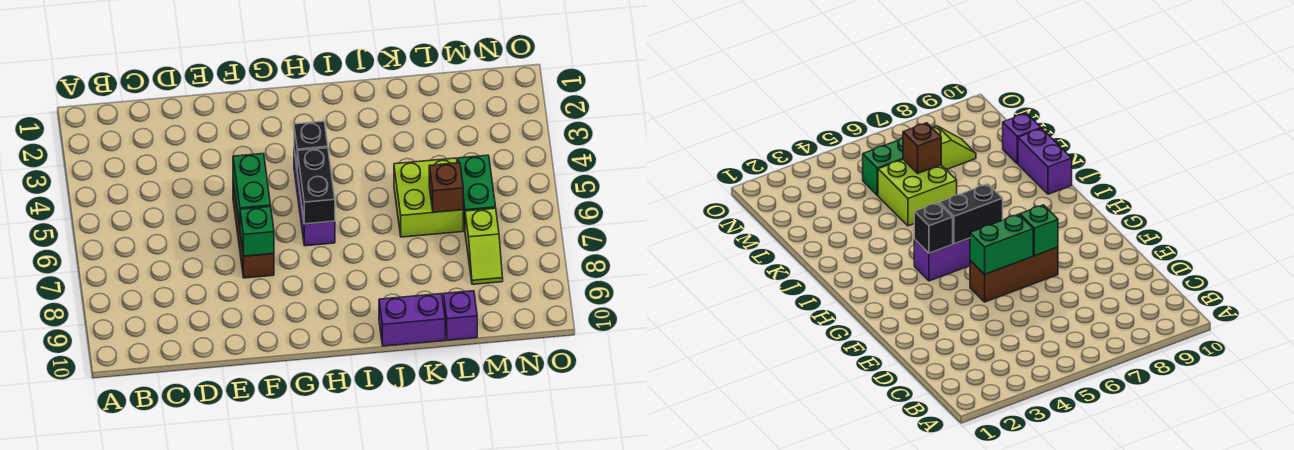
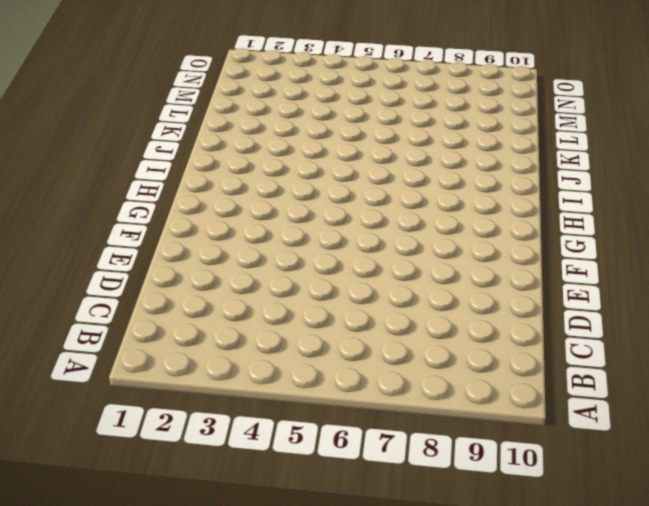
none -> brown brick F5:F7 level 1
none -> purple brick H4:H6 level 1
none -> purple brick J10:K10 level 1

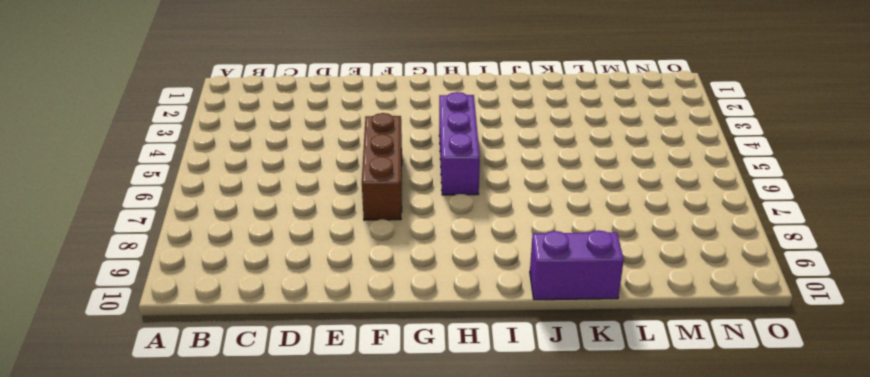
none -> lime brick K5:L6 level 1
none -> purple brick L10 level 1
none -> green brick M5:M6 level 1

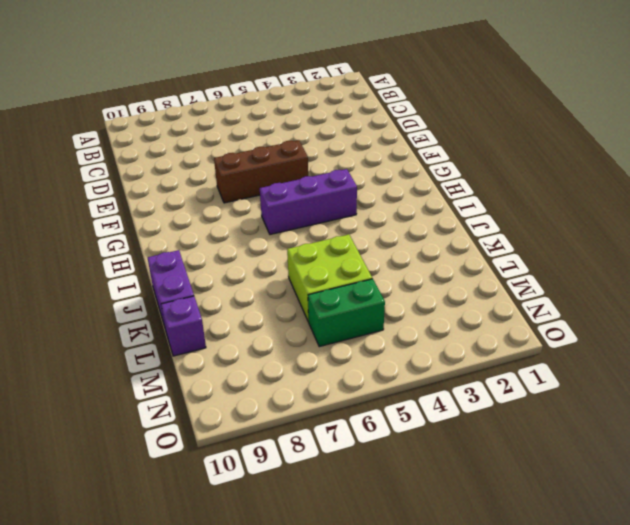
none -> lime slope M7:M8 level 1 top 7
none -> green brick F5:F6 level 2
none -> green brick F7 level 2

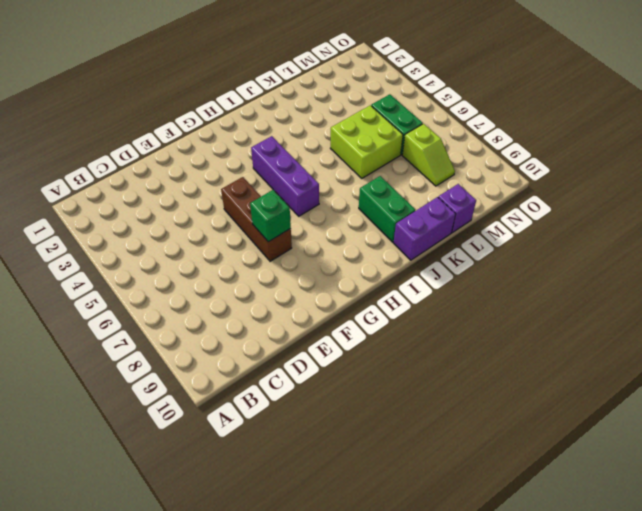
green brick J8:J9 level 1 -> green brick F5:F6 level 2
none -> black brick H4 level 2
none -> black brick H5:H6 level 2
none -> brown brick L6 level 2

